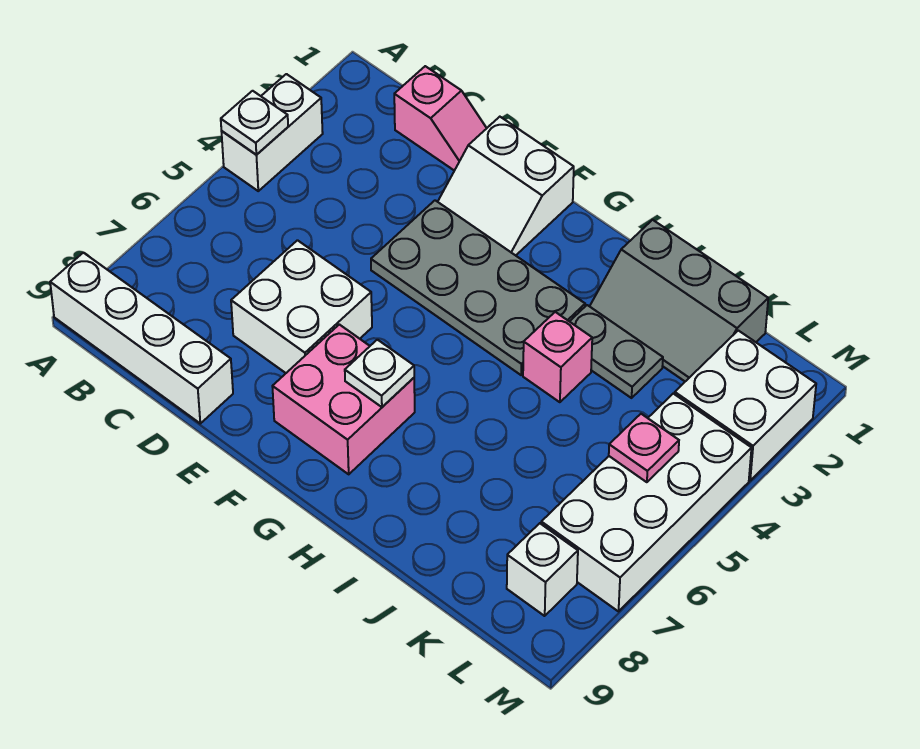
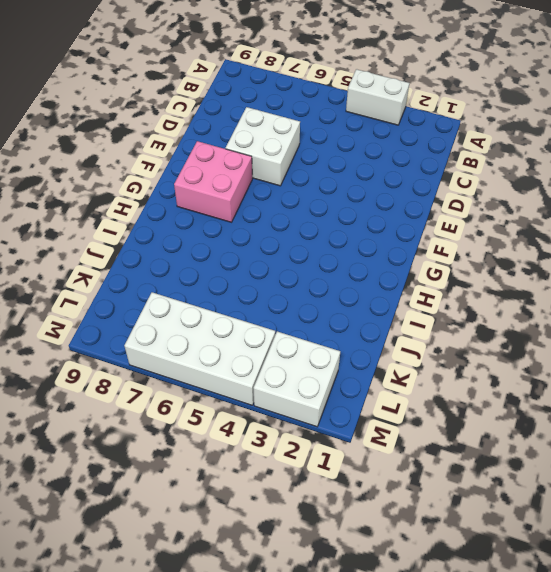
none -> white brick A9:D9 level 1
none -> pink slope C1:D1 level 1 top C
none -> white slope E1:F2 level 1 top 1

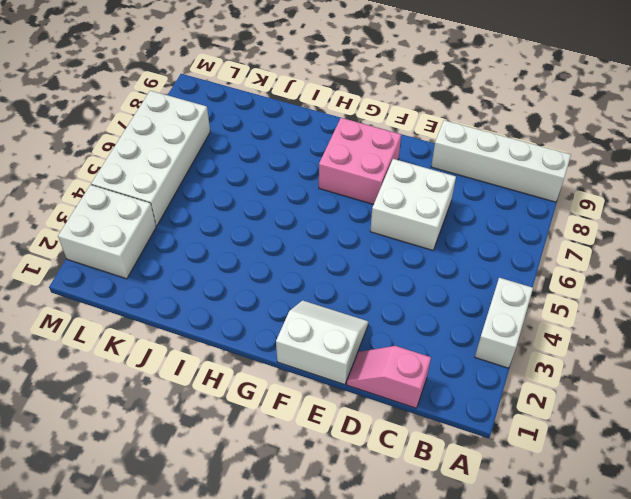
none -> grey plate E3:H4 level 1
none -> grey slope I1:K2 level 1 top 1
none -> grey plate I3:J3 level 1

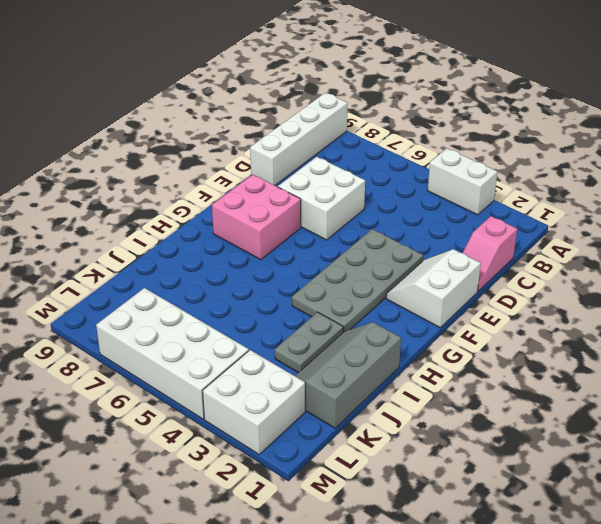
none -> pink brick I4 level 1
none -> white brick L8 level 1
none -> white plate A4 level 2

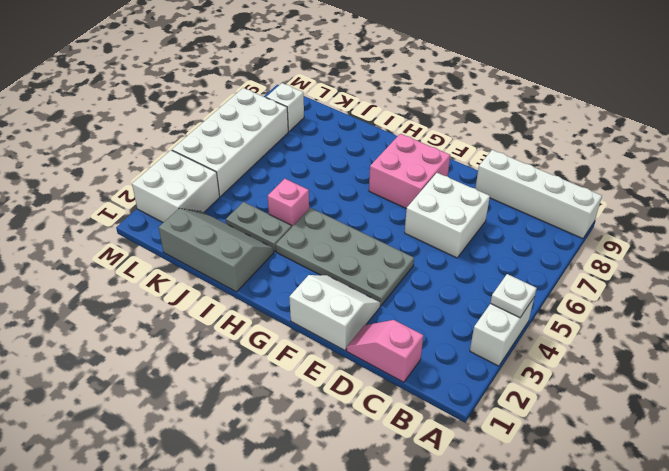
none -> white plate G7 level 2
none -> pink plate L5 level 2

